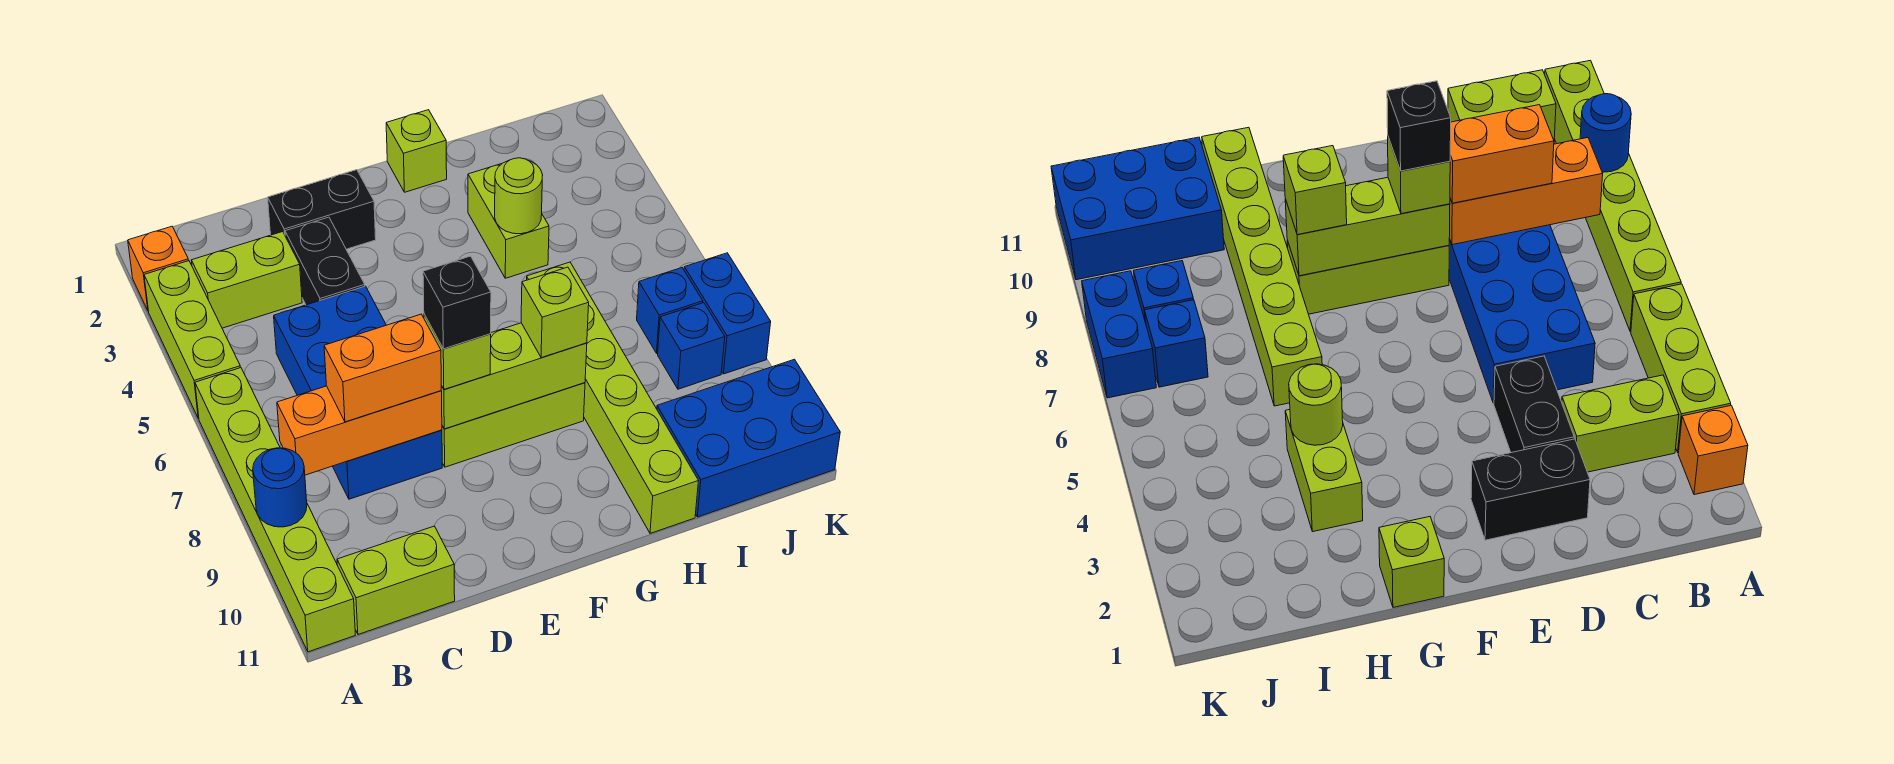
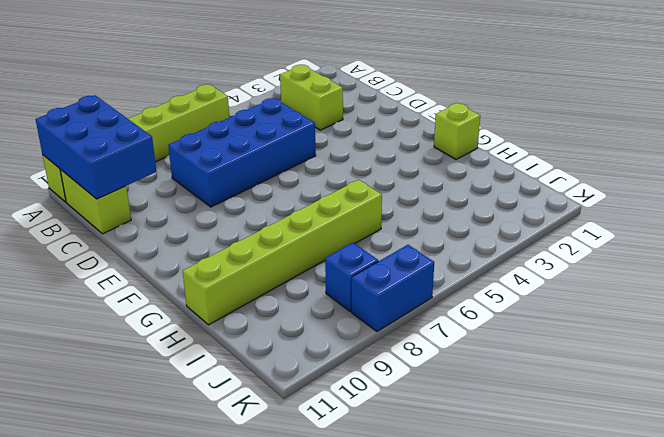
blue brick A10:C11 level 2 -> blue brick I10:K11 level 1
none -> orange brick A2 level 1
none -> lime brick A3:A5 level 1
none -> black brick D2:E2 level 1

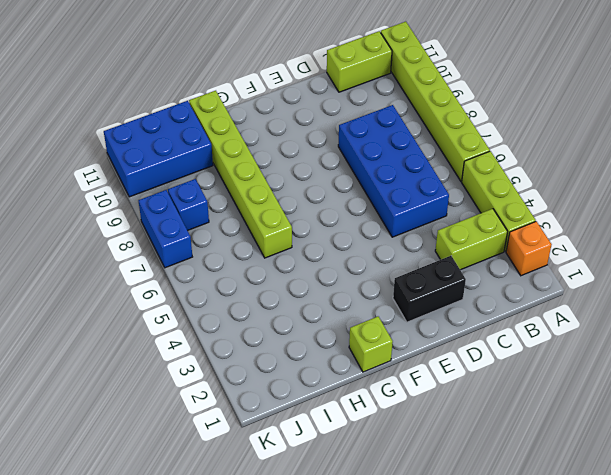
none -> black brick D3:D4 level 1
none -> lime brick E8:G8 level 1
none -> lime brick H3:H4 level 1

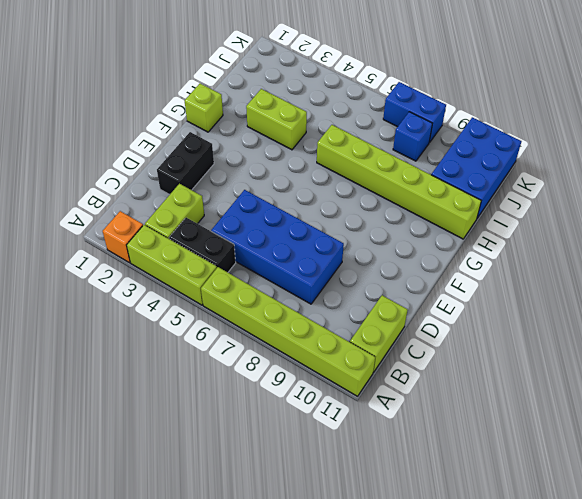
black brick B4:B5 level 1 -> black brick D3:D4 level 1
none -> lime brick E8:G8 level 1
none -> blue brick J7 level 1
none -> blue round brick A9 level 2

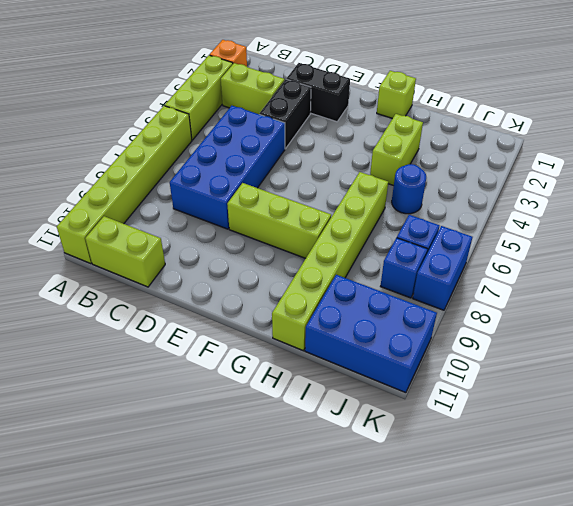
blue round brick I5 level 1 -> blue round brick A9 level 2
none -> orange brick B8:D8 level 2
none -> lime brick E8:G8 level 2
none -> lime round brick H4 level 2

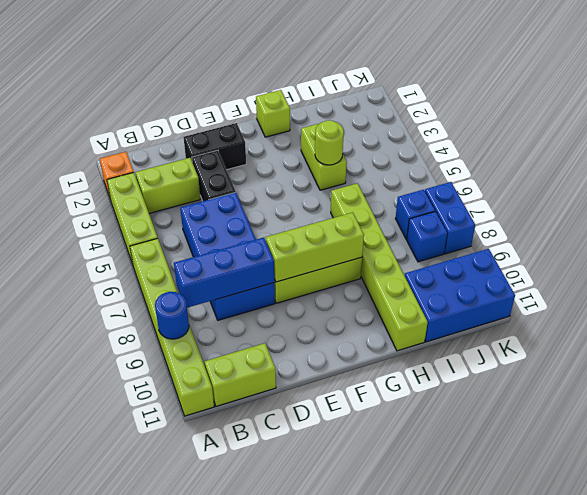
blue brick B8:D8 level 2 -> orange brick B8:D8 level 2
none -> orange brick C8:D8 level 3
none -> lime brick E8 level 3
none -> lime brick G8 level 3

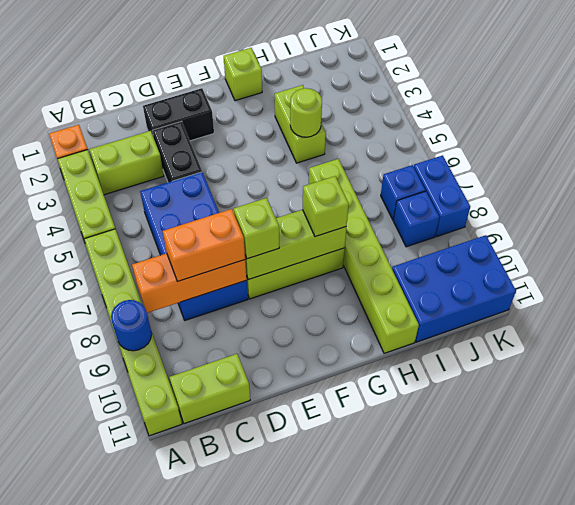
none -> black brick E8 level 4

